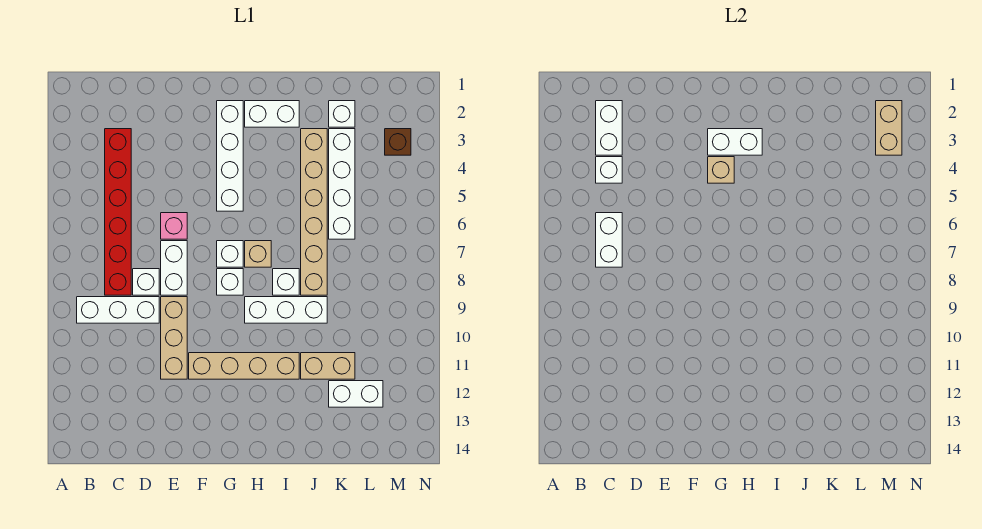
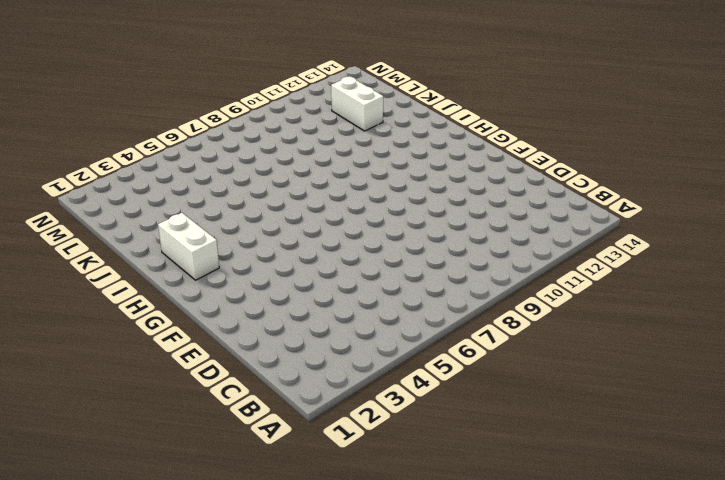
none -> white brick B9:D9 level 1
none -> red brick C3:C8 level 1
none -> white brick D8 level 1

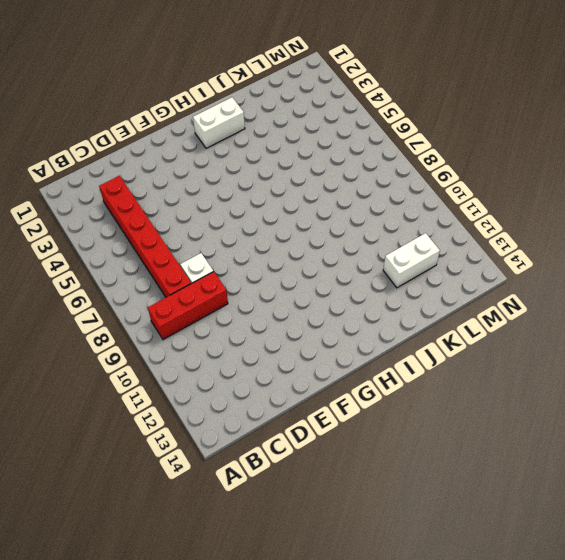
red brick B9:D9 level 1 -> white brick B9:D9 level 1
none -> pink brick E6 level 1
none -> white brick E7:E8 level 1
none -> tan brick E9:E11 level 1

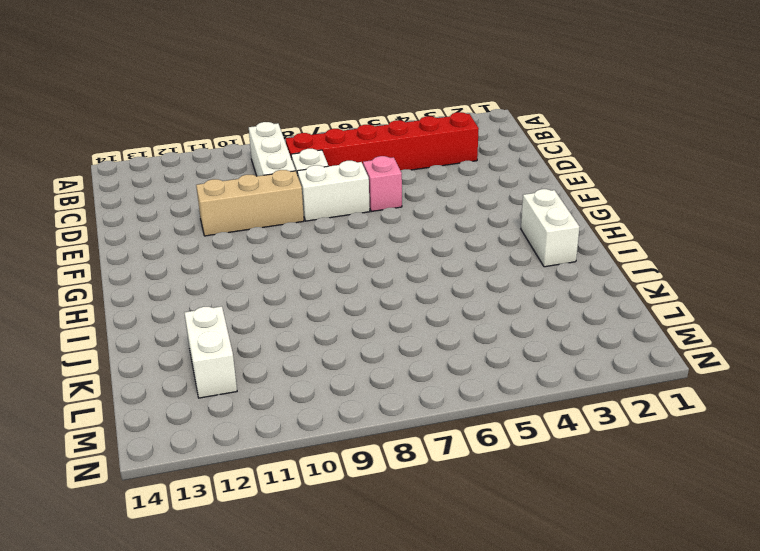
none -> tan brick F11:I11 level 1
none -> white brick G2:G5 level 1
none -> white brick G7 level 1

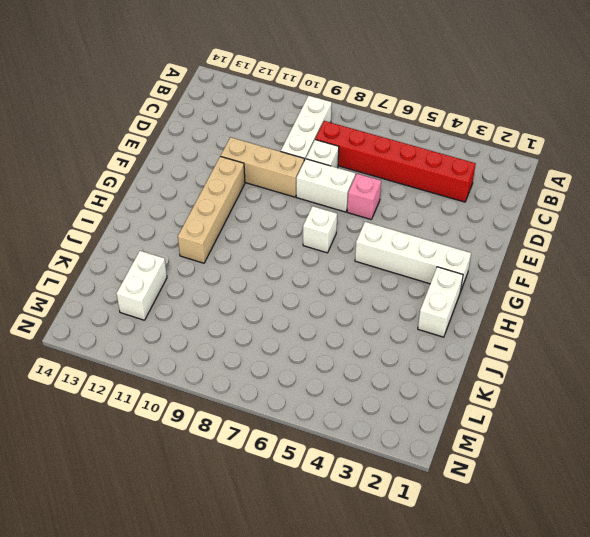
none -> white brick G8 level 1
none -> tan brick H7 level 1
none -> white brick H9:J9 level 1

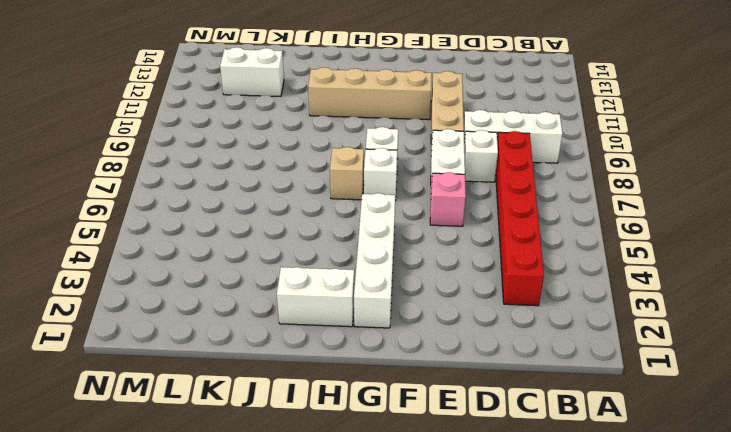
none -> white brick H9:J9 level 1
none -> white brick I8 level 1
none -> tan brick J3:J8 level 1

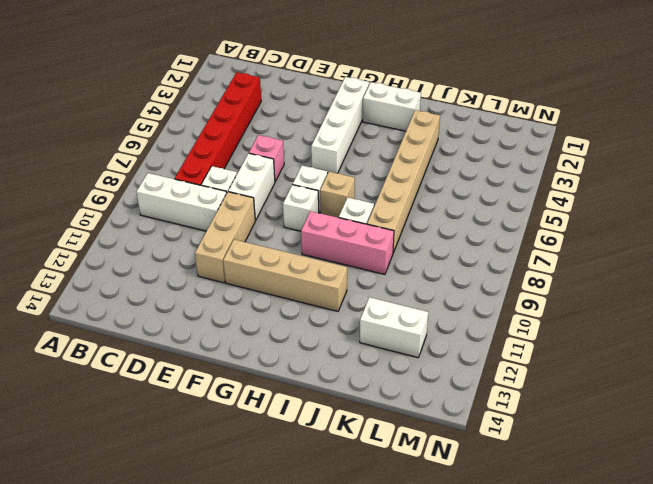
pink brick H9:J9 level 1 -> white brick H9:J9 level 1
none -> tan brick J11:K11 level 1
none -> white brick K2 level 1
none -> white brick K3:K6 level 1

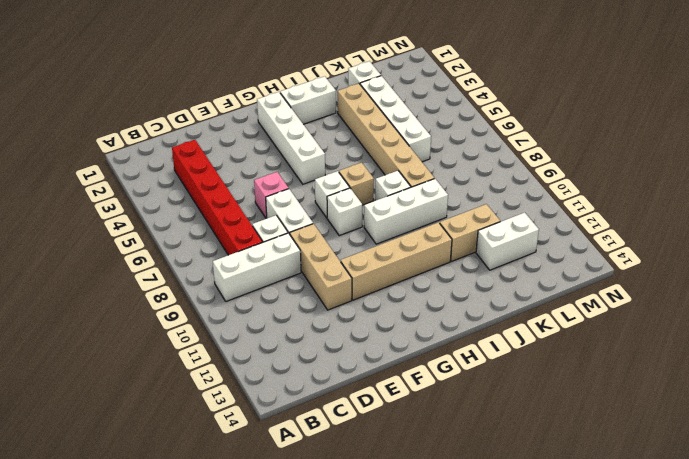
none -> brown brick M3 level 1
none -> white brick C2:C3 level 2
none -> white brick C4 level 2

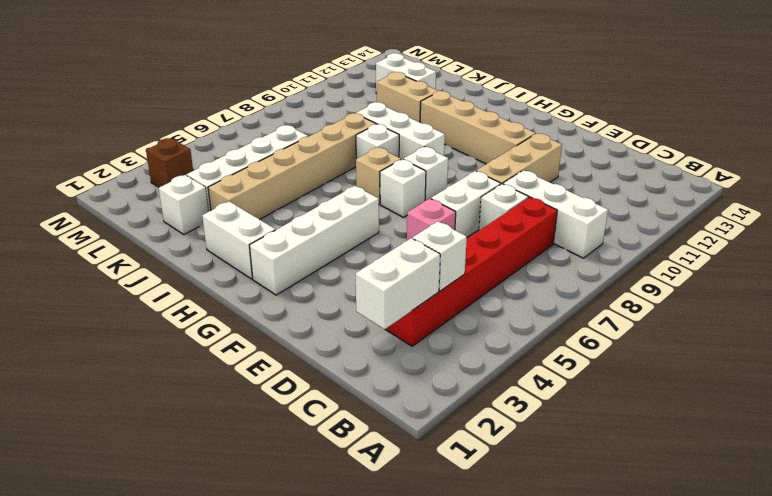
none -> white brick C6:C7 level 2
none -> white brick G3:H3 level 2
none -> tan brick G4 level 2

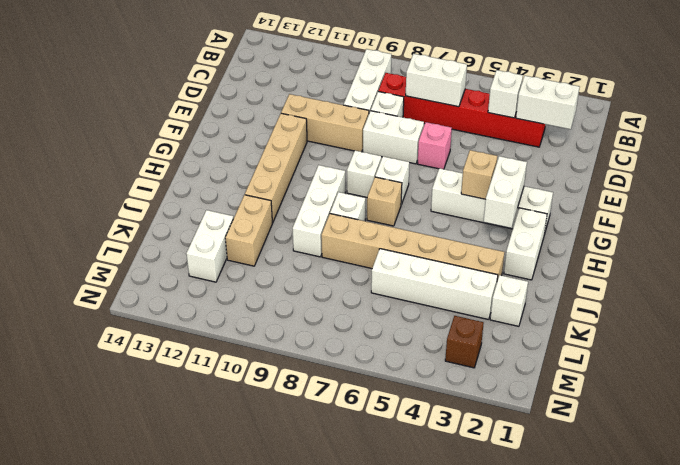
none -> tan brick M2:M3 level 2

